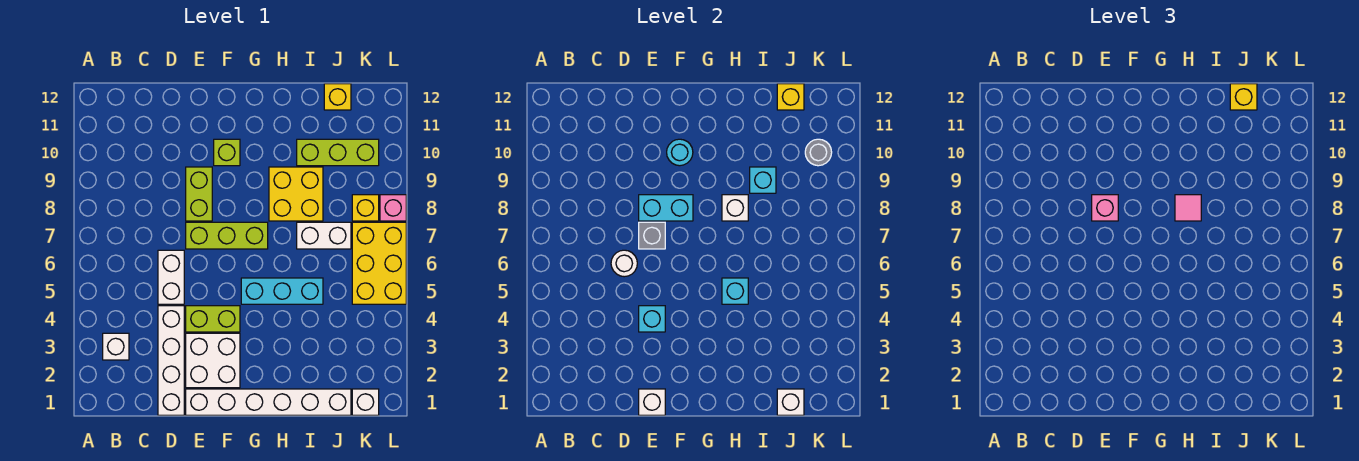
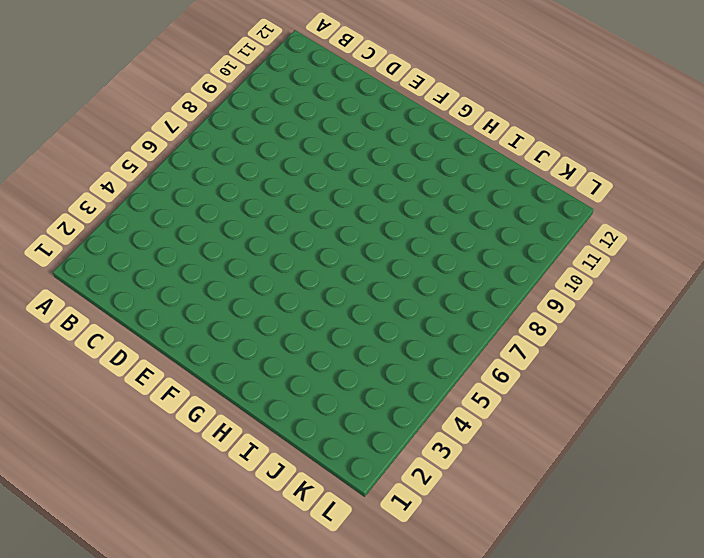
none -> white brick B3 level 1
none -> white brick D1:D4 level 1
none -> white brick D5:D6 level 1
none -> white brick E1:J1 level 1

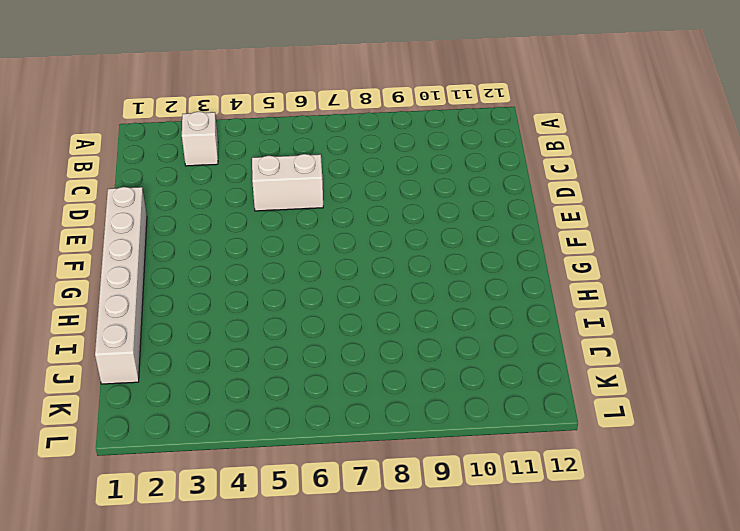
none -> white brick D1:D4 level 1
none -> white brick E2:F3 level 1
none -> lime brick E4:F4 level 1
none -> lime brick E7:G7 level 1

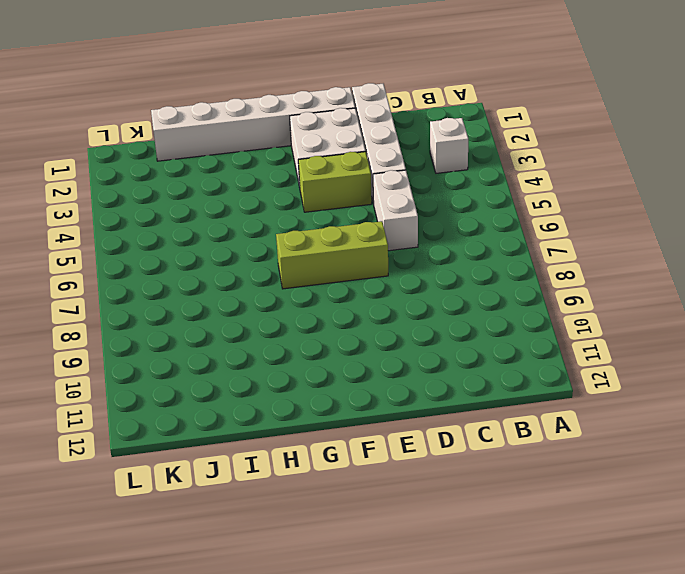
none -> lime brick E8:E9 level 1
none -> lime brick F10 level 1
none -> cyan brick G5:I5 level 1
none -> yellow brick H8:I9 level 1

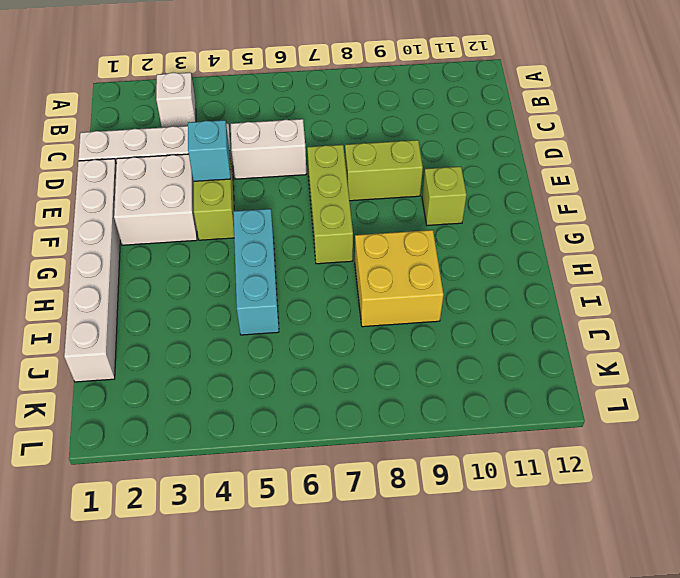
none -> white brick I7:J7 level 1
none -> lime brick I10:K10 level 1
none -> yellow brick J12 level 1
none -> white brick K1 level 1

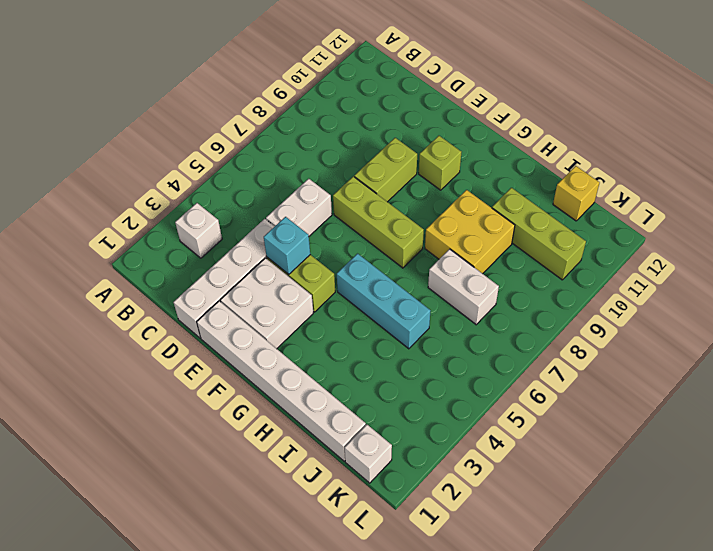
none -> yellow brick K5:L7 level 1
none -> yellow brick K8 level 1
none -> pink brick L8 level 1
none -> white round brick D6 level 2

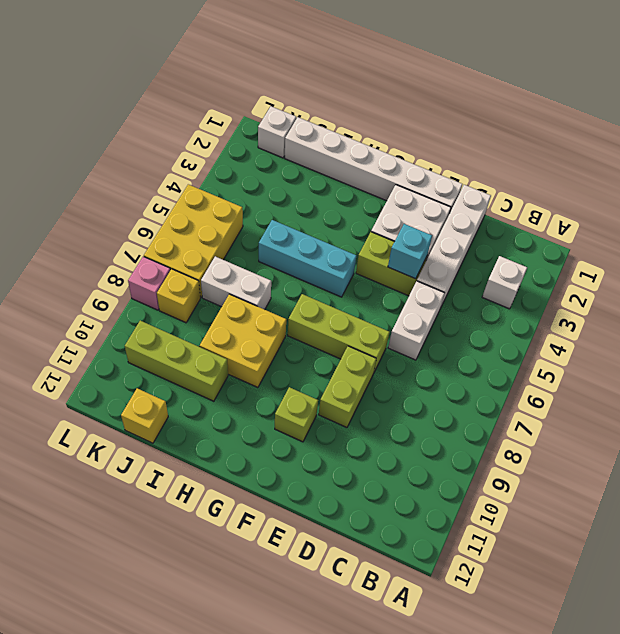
none -> white round brick D6 level 2
none -> white brick E1 level 2
none -> grey brick E7 level 2
none -> cyan brick E8:F8 level 2

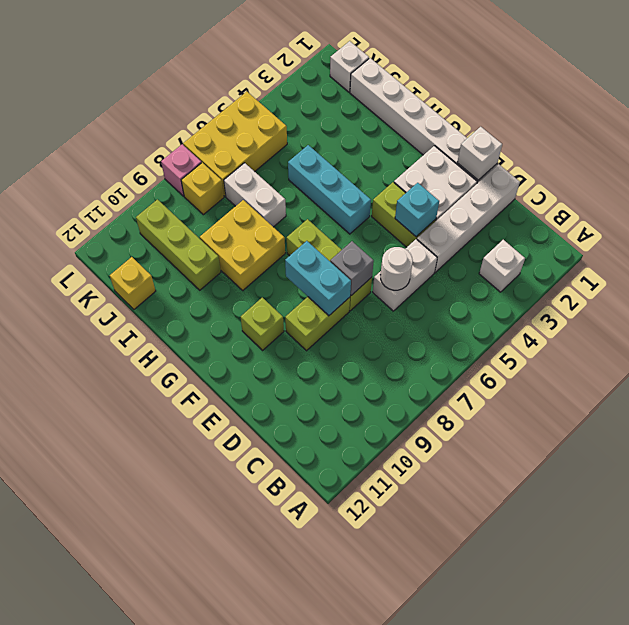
none -> cyan round brick F10 level 2
none -> cyan brick H5 level 2
none -> white brick H8 level 2
none -> cyan brick I9 level 2

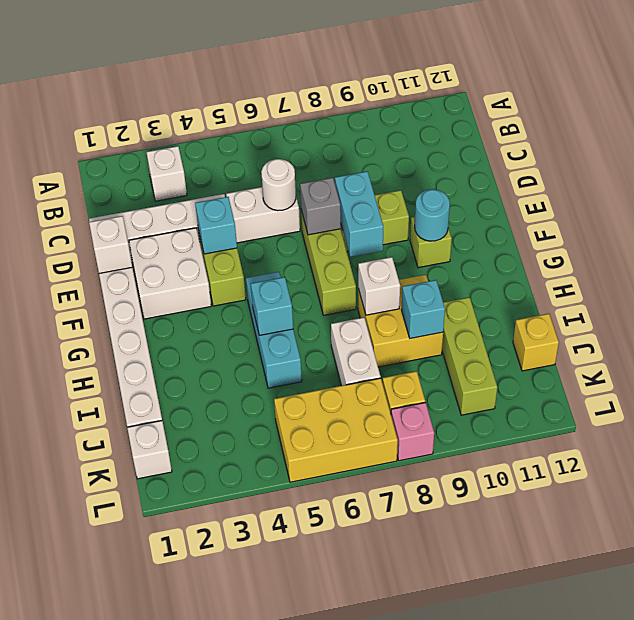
none -> white brick J1 level 2
none -> yellow brick J12 level 2
none -> grey round brick K10 level 2
none -> pink brick E8 level 3

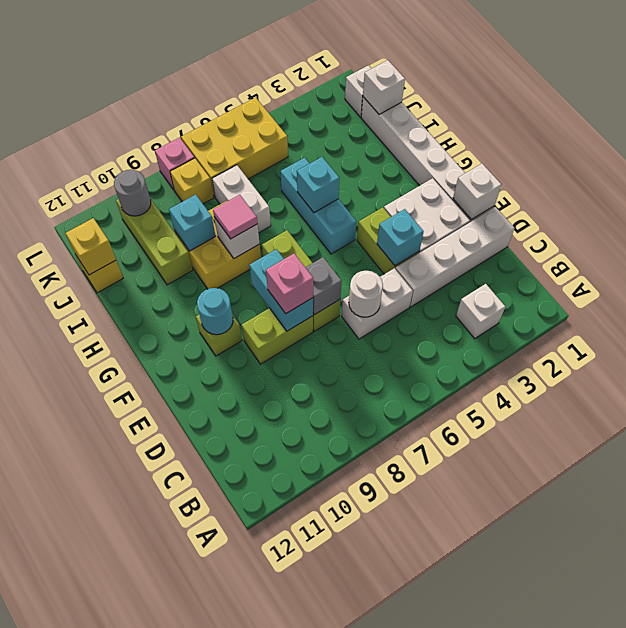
none -> yellow brick J12 level 3

